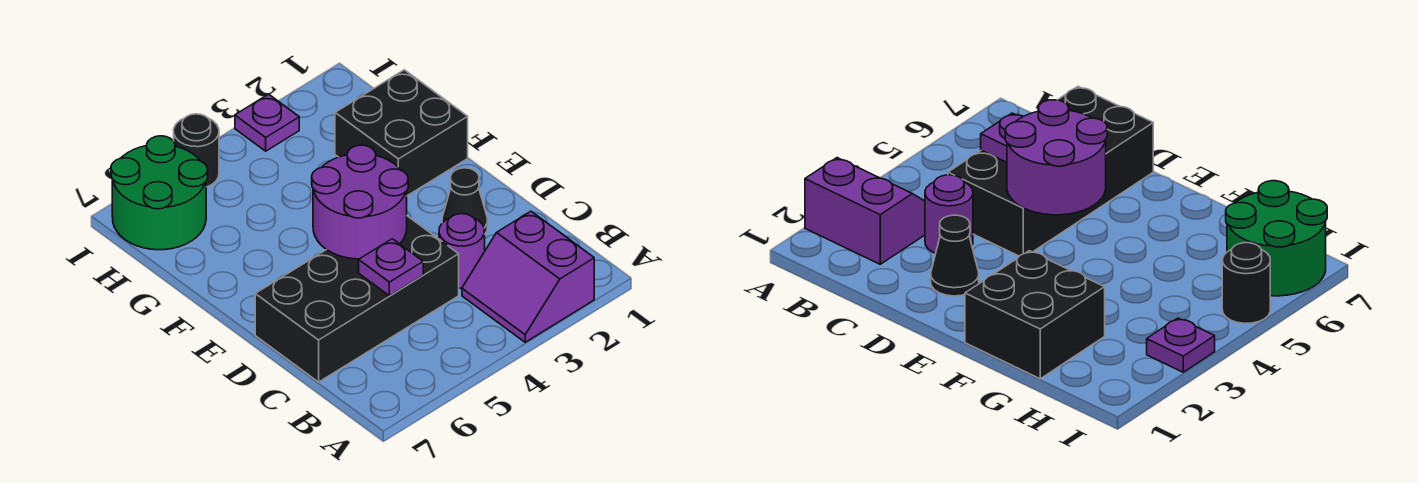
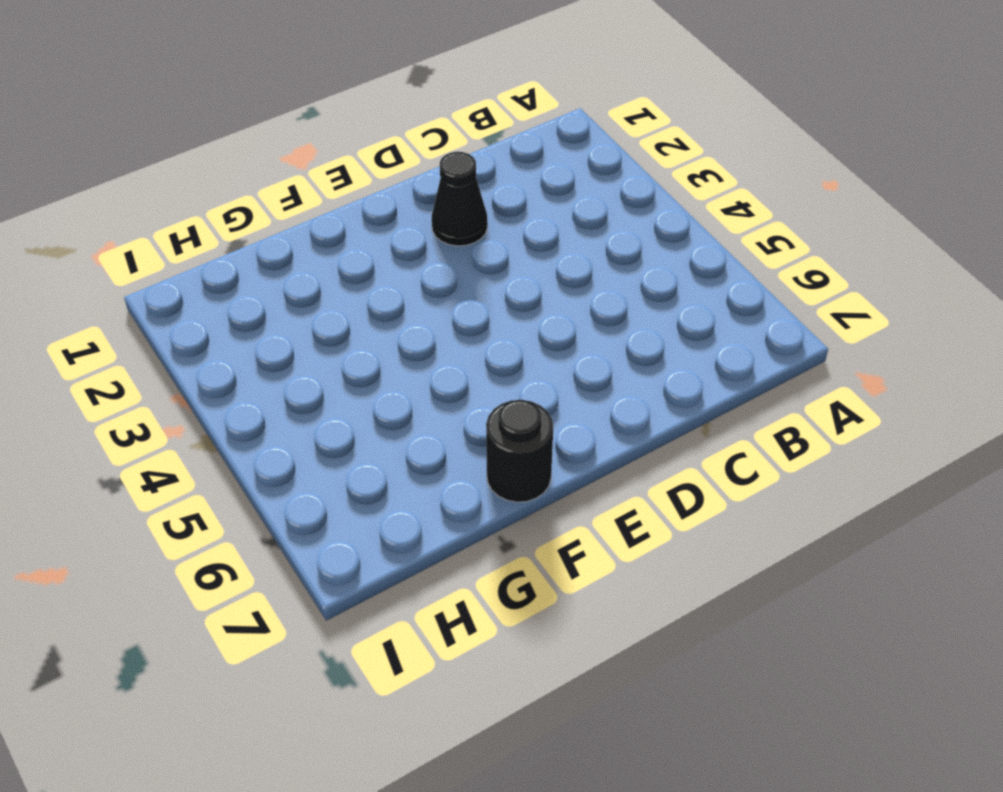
black round brick F7 level 1 -> black round brick I5 level 1
none -> purple slope A2:B3 level 1 top 2
none -> purple round brick C3 level 1

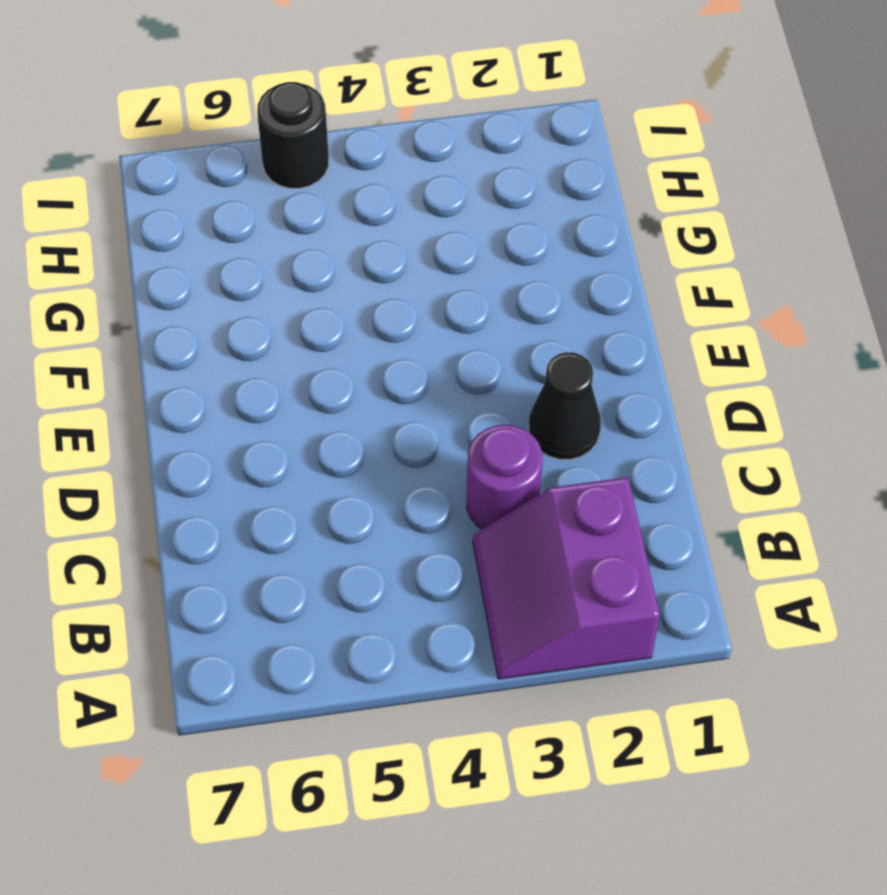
none -> black brick C4:D7 level 1
none -> black brick F1:G2 level 1

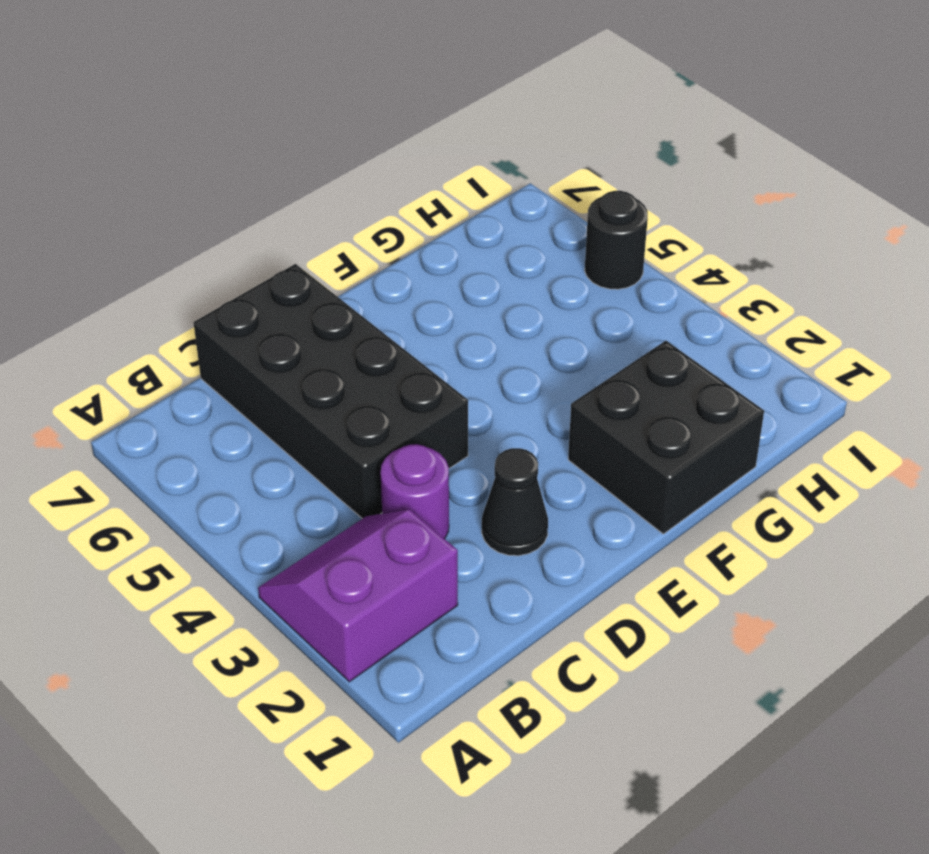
none -> green round brick H6:I7 level 1
none -> purple plate I3 level 1

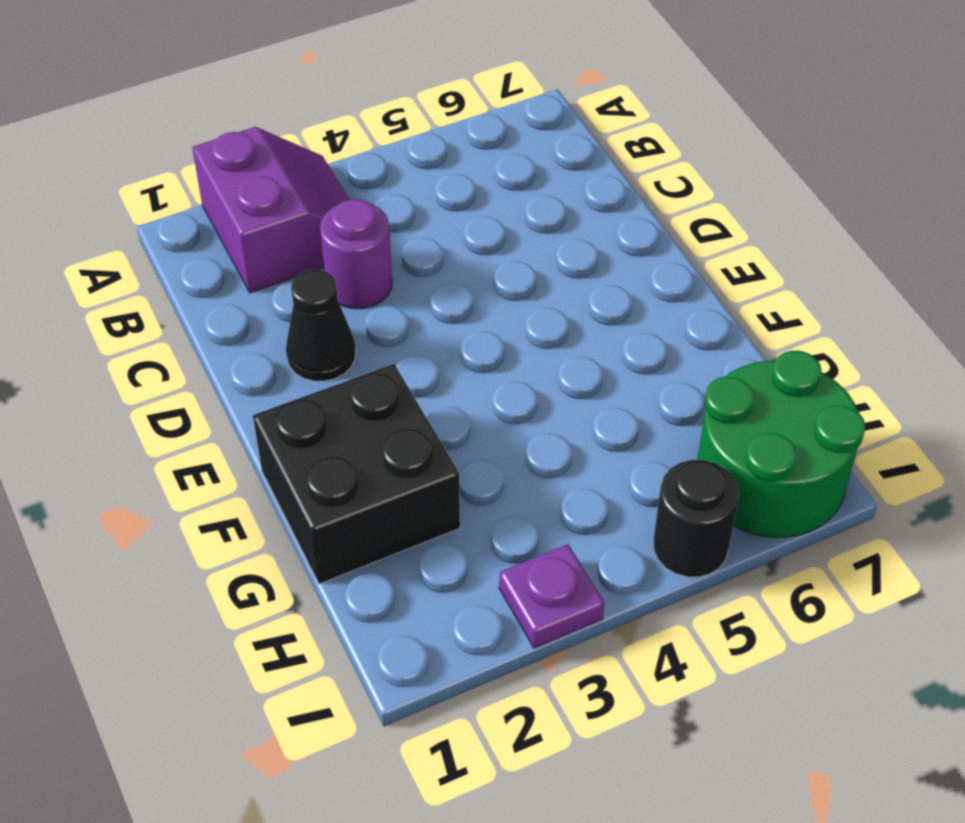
none -> black brick C4:D7 level 1
none -> purple plate C5 level 2

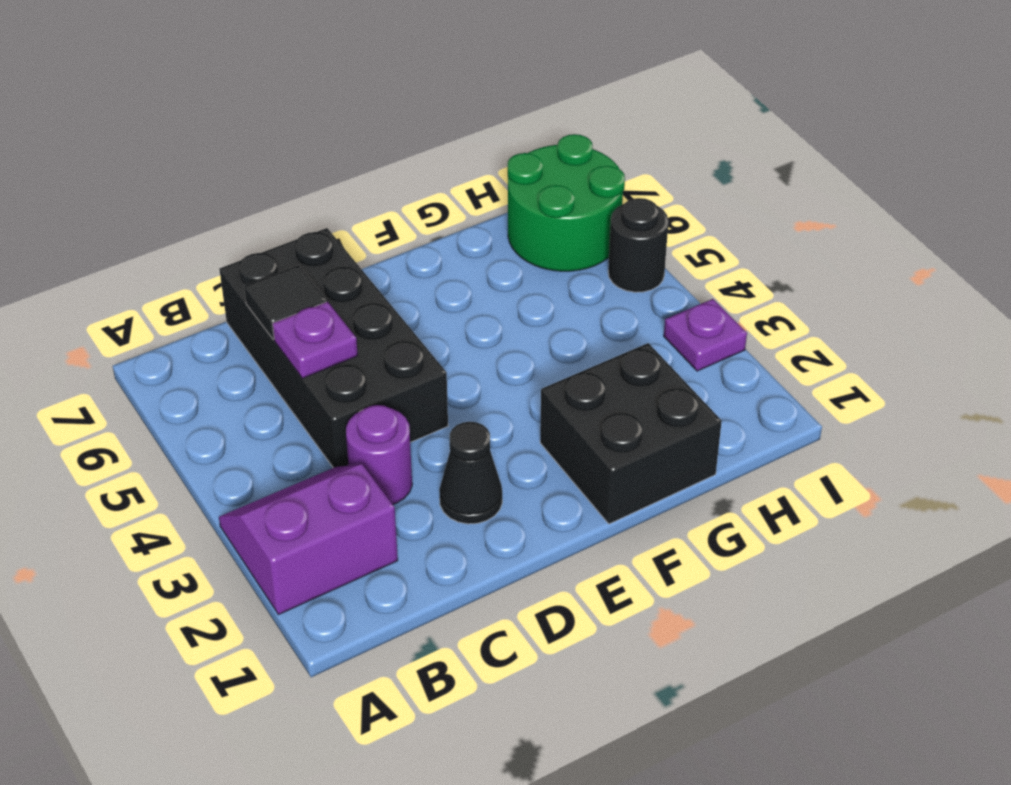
black tile C6 level 2 -> none
none -> purple round brick D4:E5 level 2

